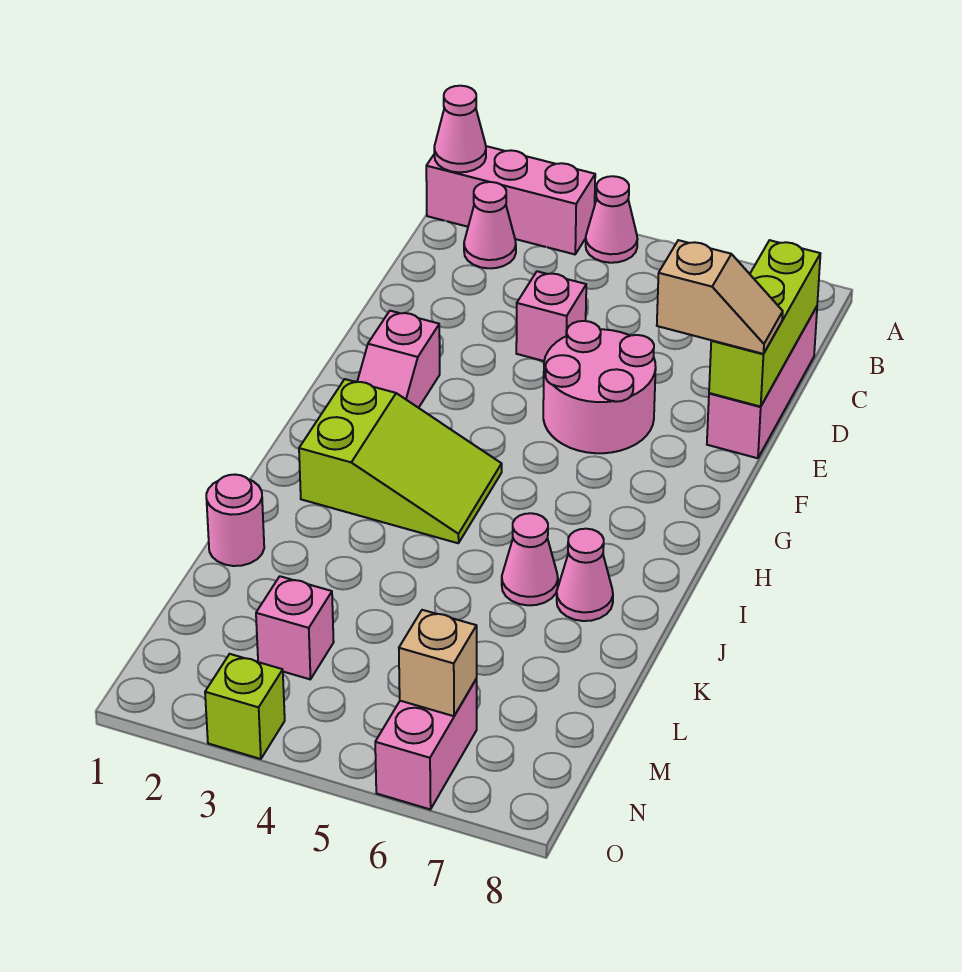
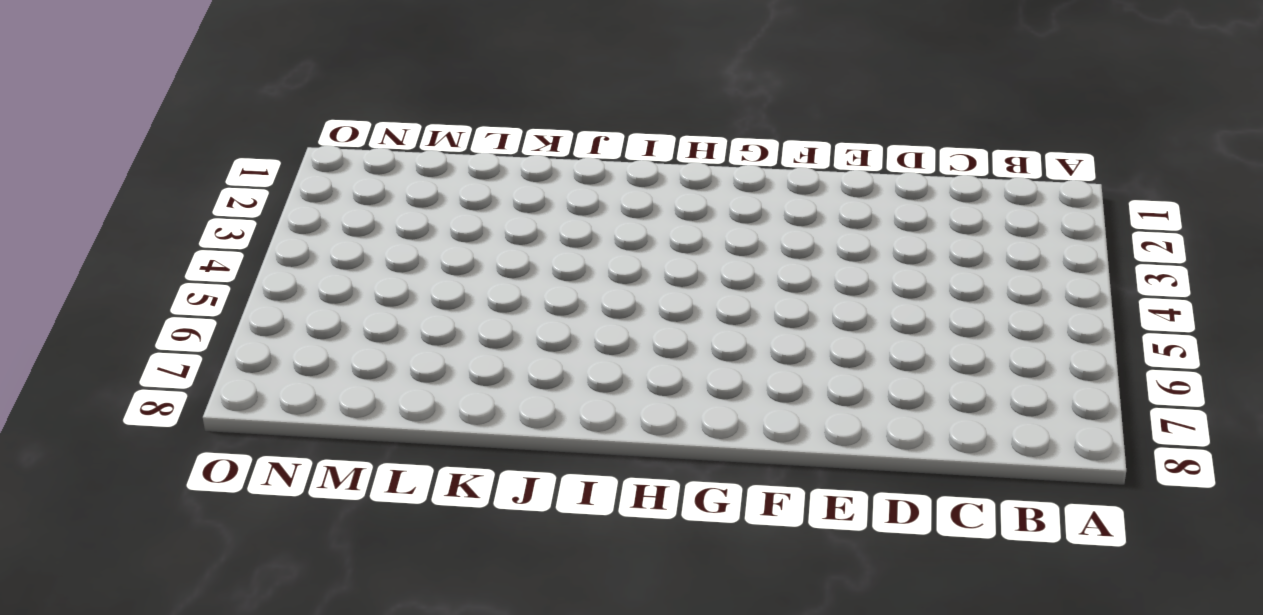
none -> pink brick A1:A3 level 1
none -> pink cone A4 level 1
none -> pink cone B2 level 1

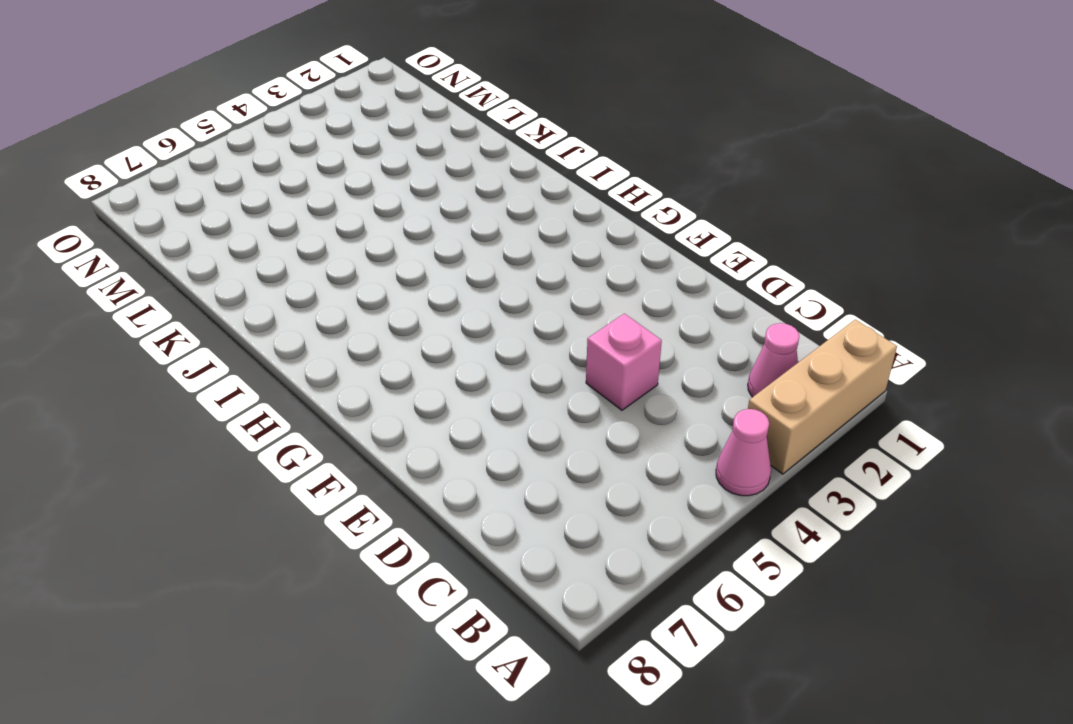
tan brick A1:A3 level 1 -> pink brick A1:A3 level 1
none -> pink brick C8:E8 level 1
none -> pink round brick E5:F6 level 1
none -> pink slope F2:G2 level 1 top F

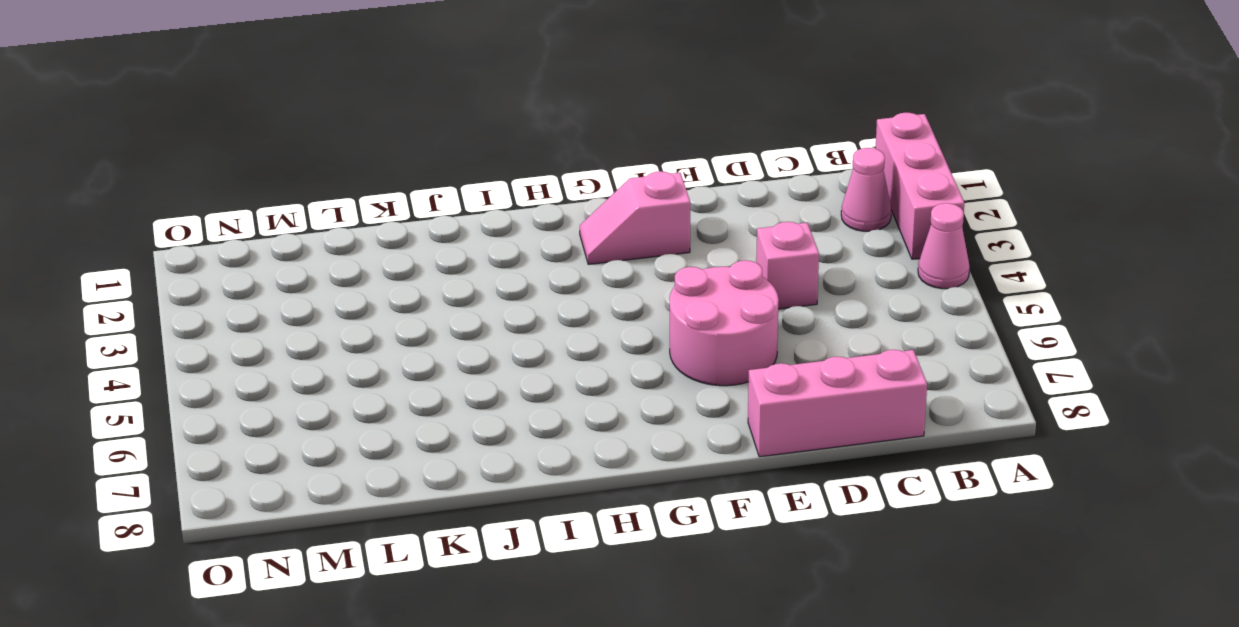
none -> lime slope H2:I4 level 1 top 2
none -> pink cone J6 level 1
none -> pink cone J7 level 1

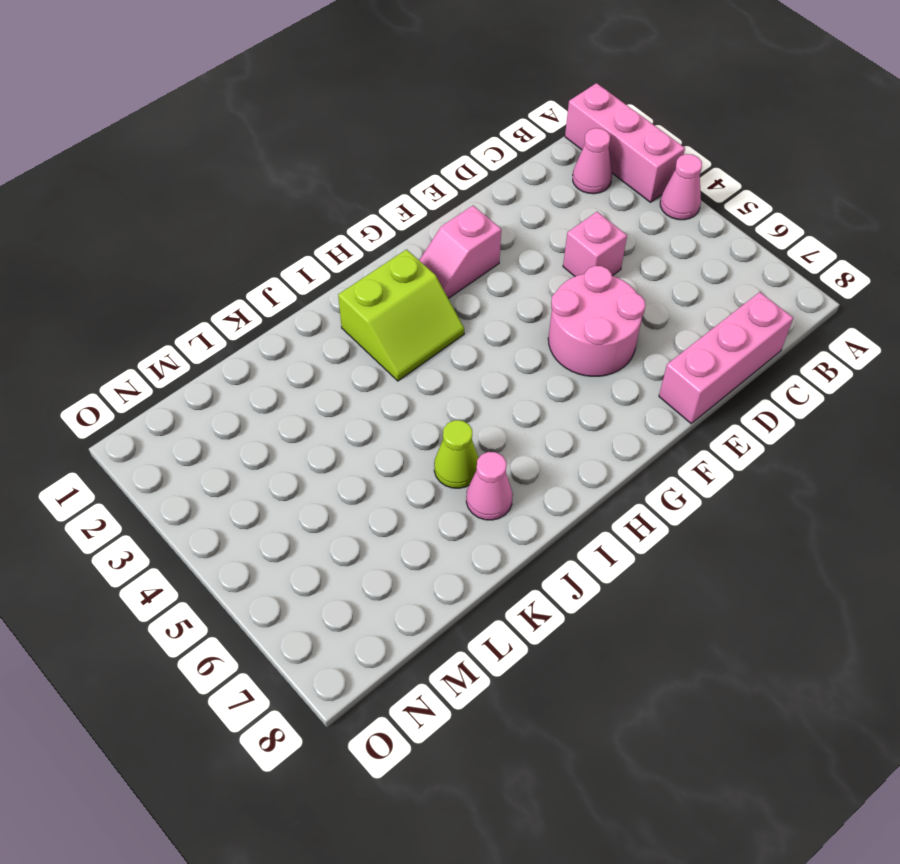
lime slope H2:I3 level 1 top 2 -> lime slope H2:I4 level 1 top 2
lime cone J6 level 1 -> pink cone J6 level 1
none -> pink round brick K1 level 1
none -> pink brick M3 level 1
none -> pink brick N6:O6 level 1

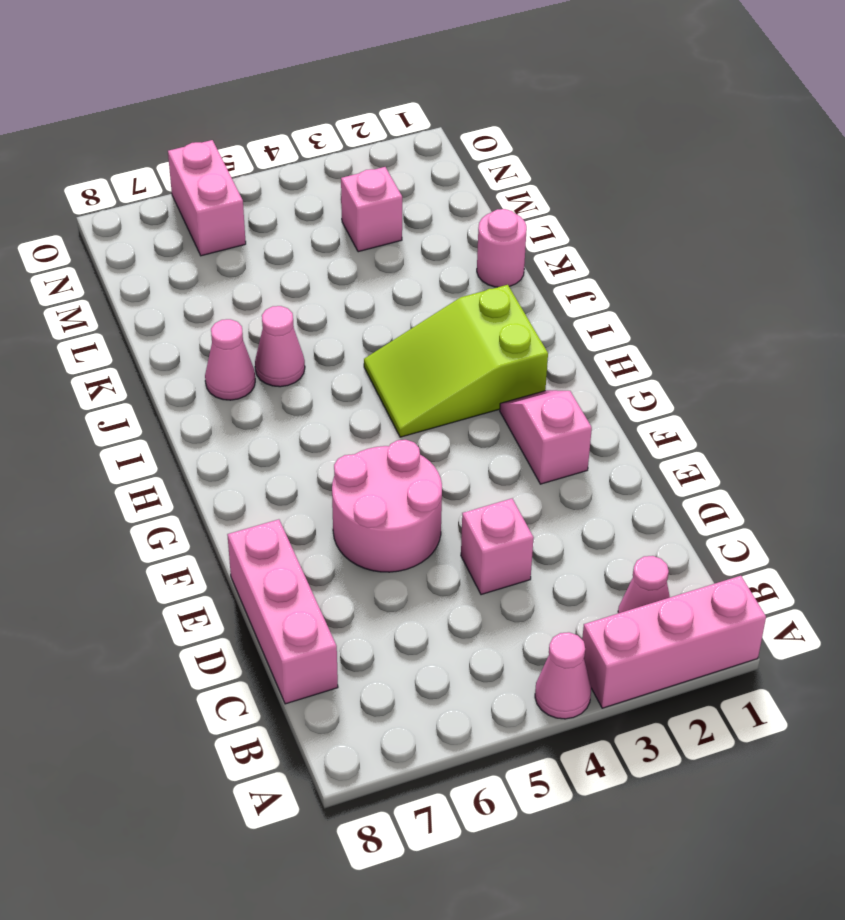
none -> lime brick O3 level 1
none -> pink cone A1 level 2
none -> lime brick C8:E8 level 2

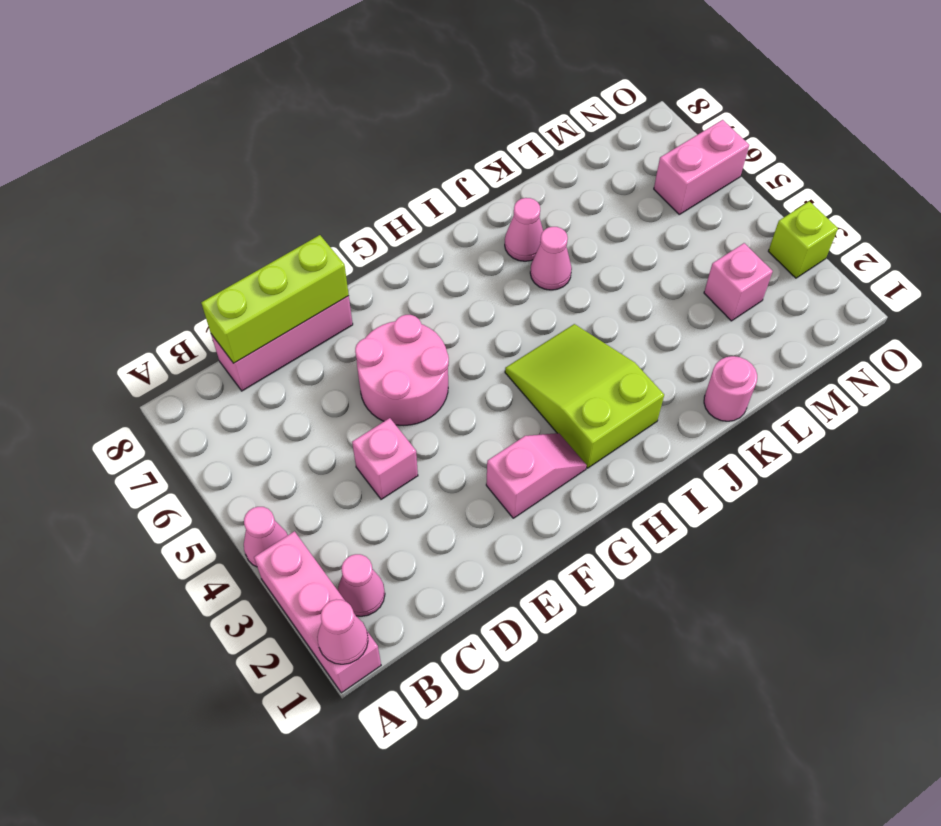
none -> tan brick N6 level 2
none -> tan slope E7:E8 level 3 top 7

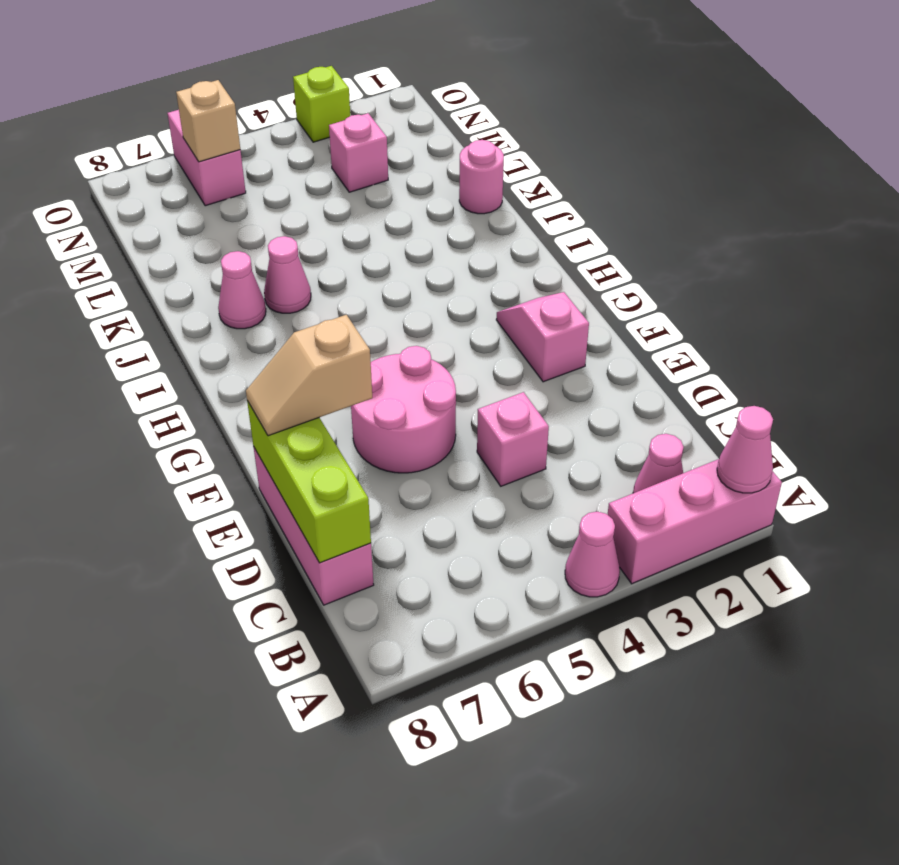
none -> lime slope H2:I4 level 1 top 2

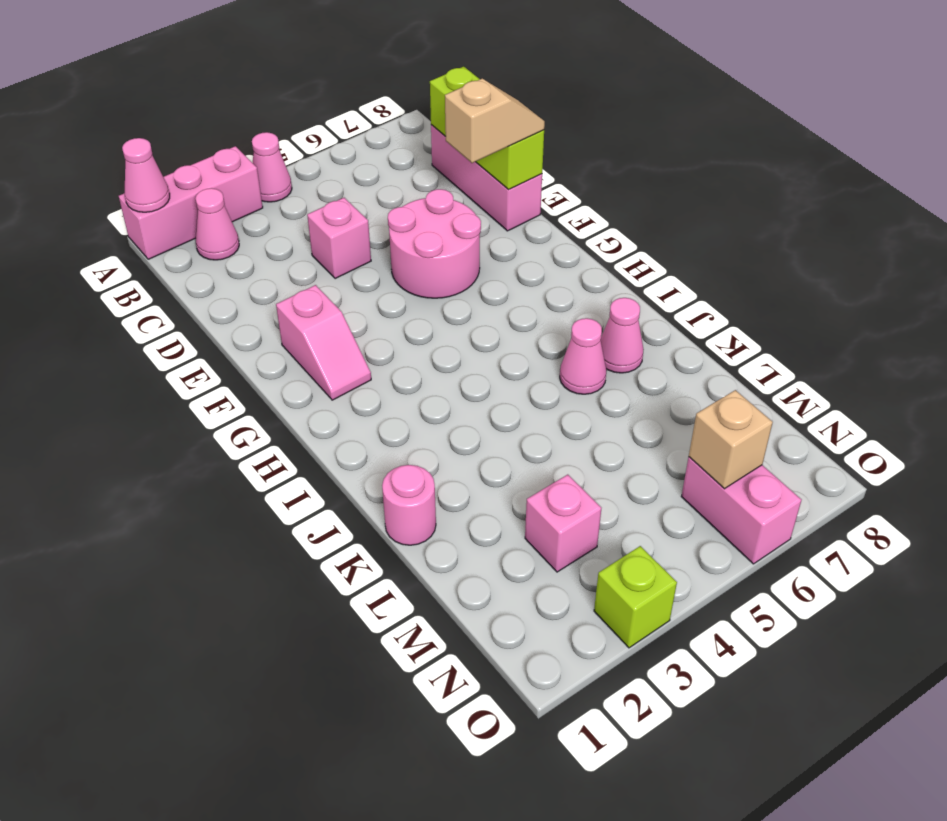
none -> lime slope H2:I4 level 1 top 2

